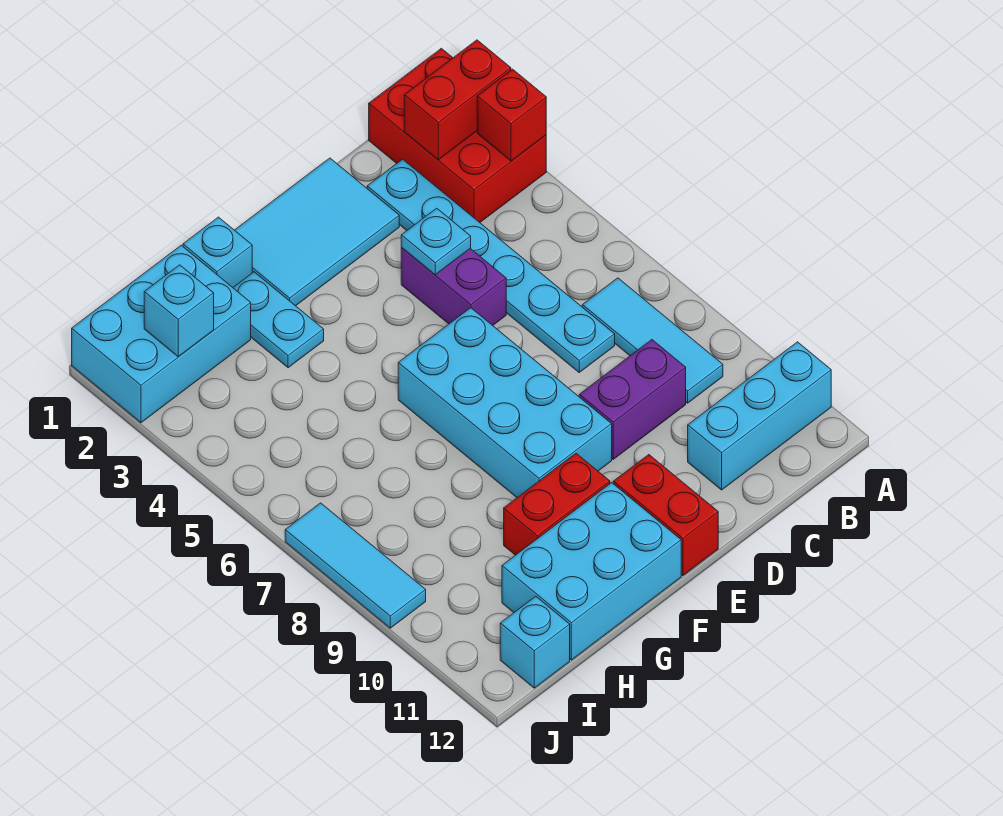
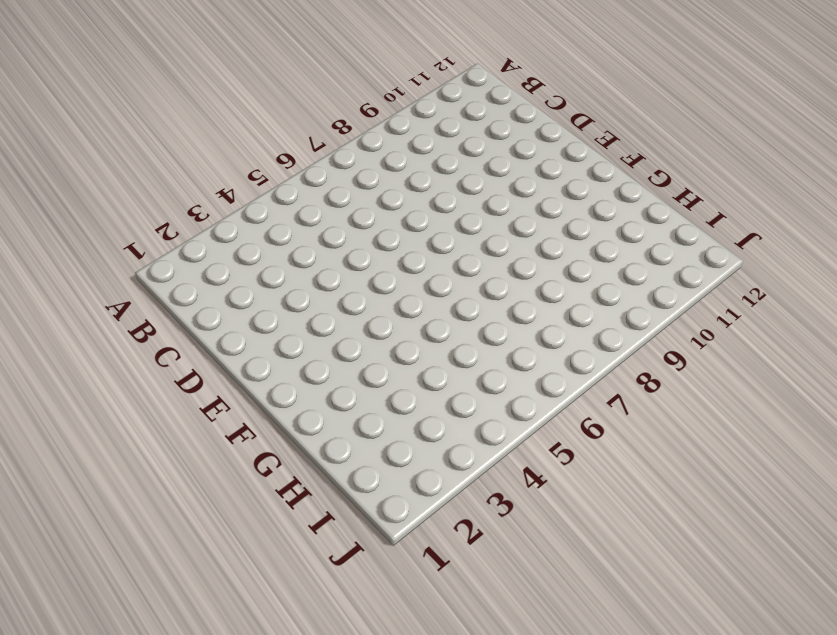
none -> red brick A1:B3 level 1
none -> cyan brick A11:C11 level 1
none -> cyan tile B7:B9 level 1

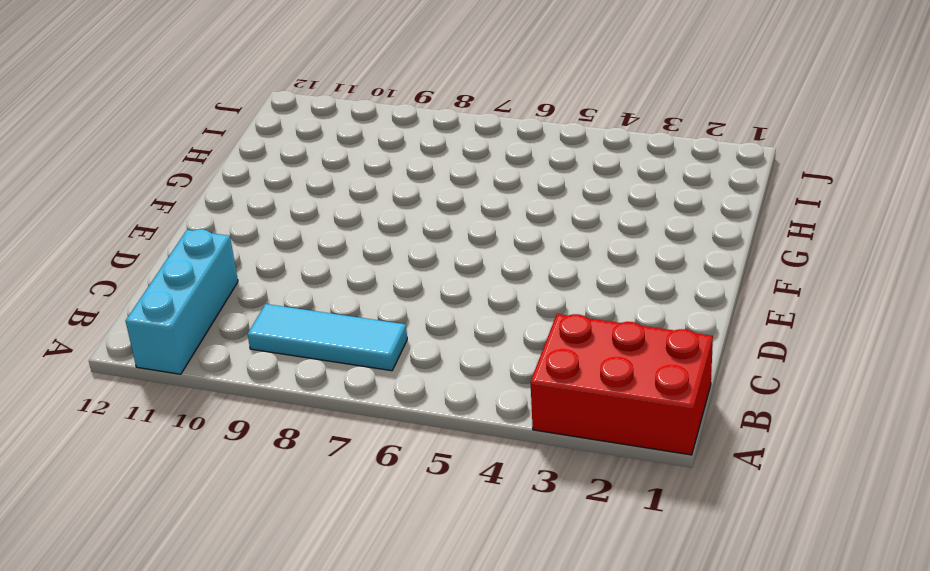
none -> cyan plate C2:C7 level 1
none -> purple brick C9:D9 level 1
none -> cyan tile D1:F2 level 1

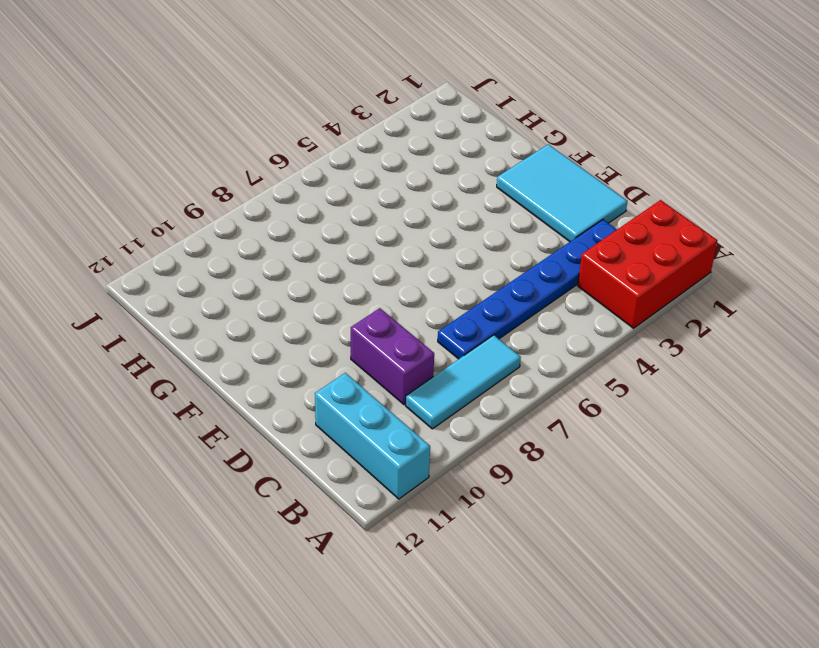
blue plate C2:C7 level 1 -> cyan plate C2:C7 level 1
none -> purple brick D4:D5 level 1
none -> cyan brick E6:F9 level 1
none -> red brick E11:E12 level 1

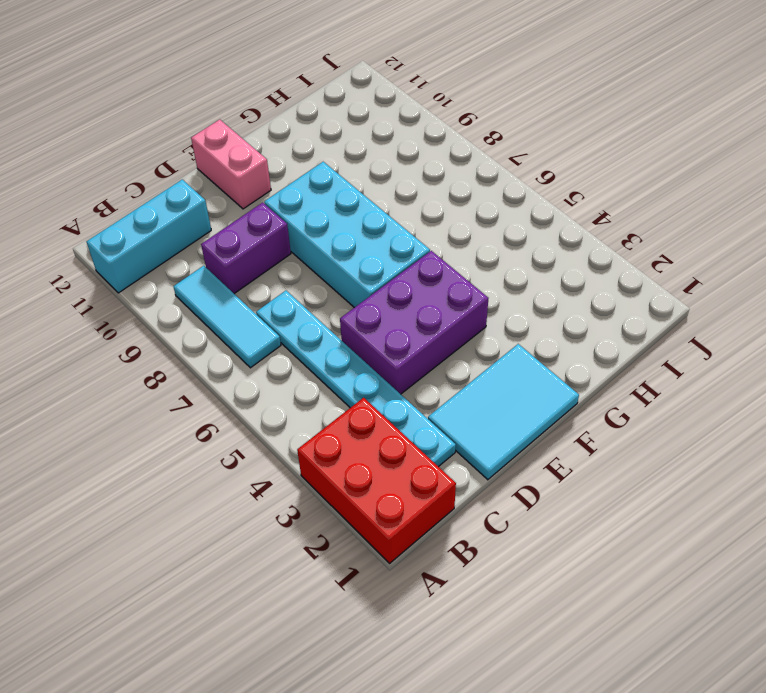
purple brick D4:F5 level 1 -> purple brick D4:D5 level 1
pink brick E11:E12 level 1 -> red brick E11:E12 level 1
none -> red brick F10:G10 level 1
none -> cyan brick F11:H12 level 1
none -> cyan brick G1 level 1

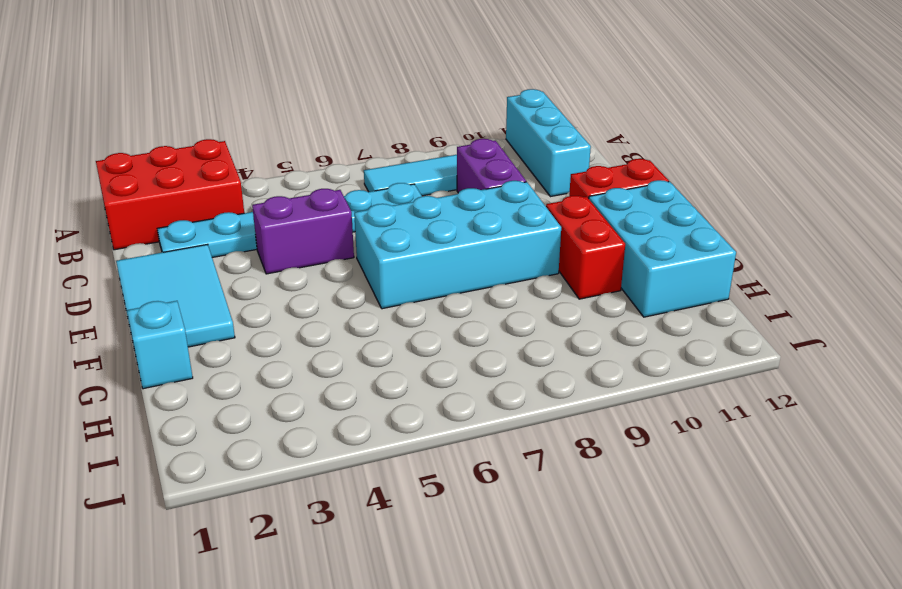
none -> cyan plate G2:G3 level 1
none -> cyan brick H1:J2 level 1
none -> cyan brick I12 level 1

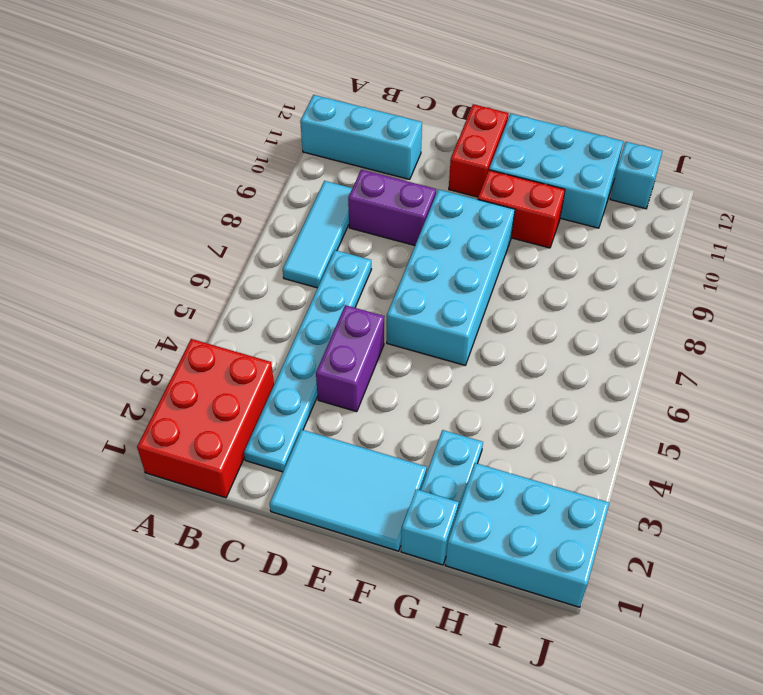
none -> cyan tile J7:J9 level 1
none -> red brick A2:B2 level 2
none -> red brick A3 level 2

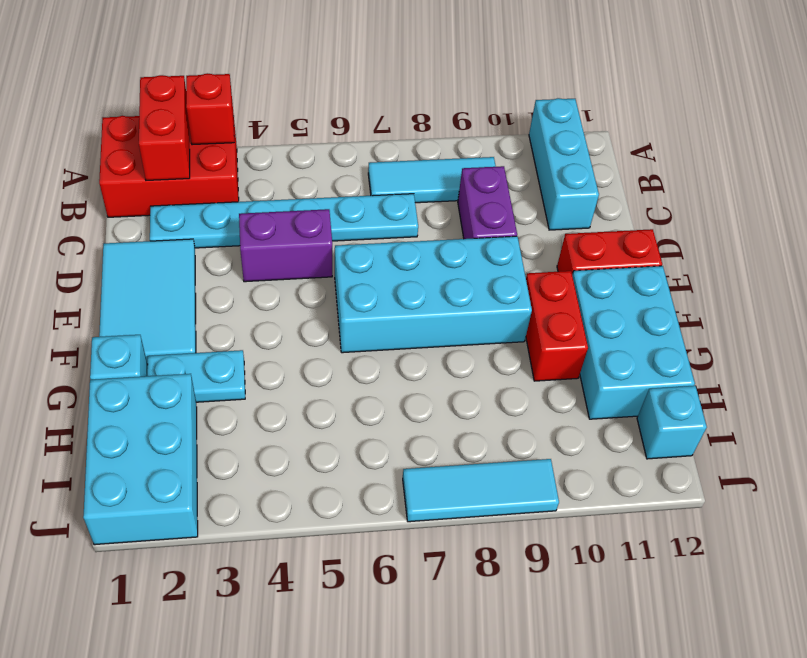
none -> cyan plate D4 level 2
none -> cyan brick I2 level 2

